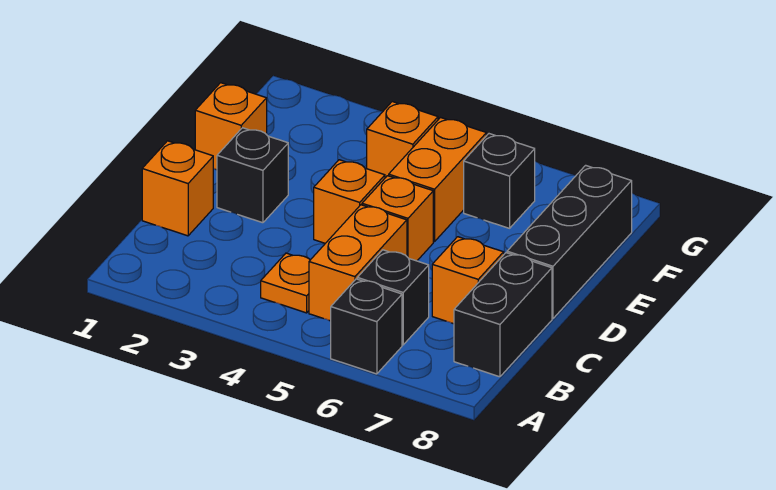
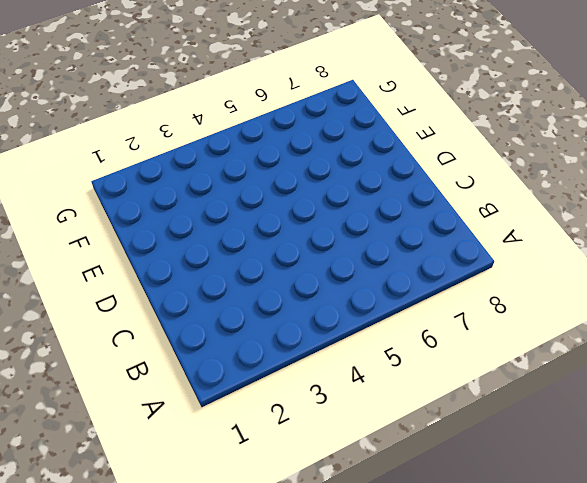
none -> black brick A6 level 1
none -> orange plate B4 level 1
none -> orange brick B5:C5 level 1

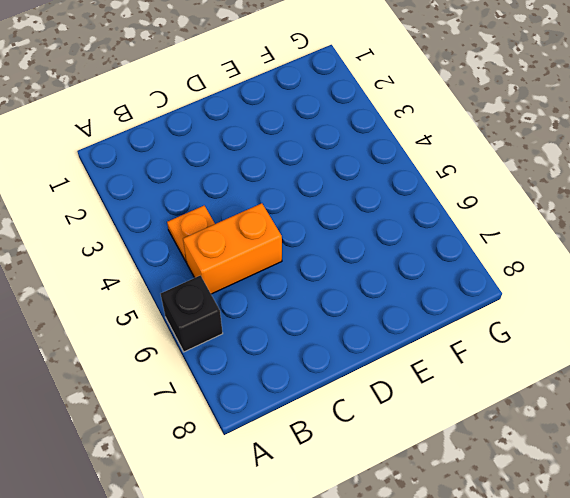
none -> black brick B6 level 1
none -> black brick B8:C8 level 1
none -> orange brick C1 level 1

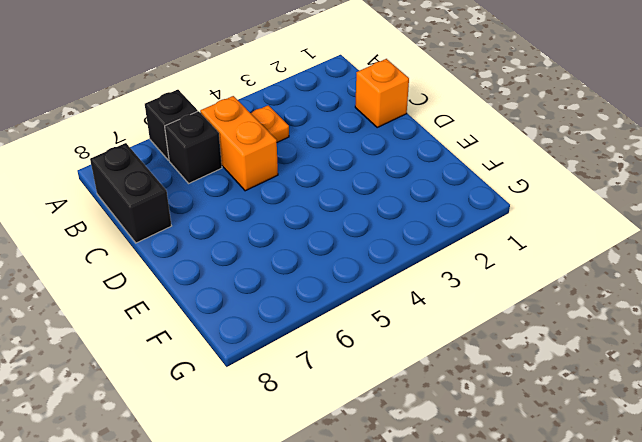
none -> orange brick C7 level 1
none -> black brick D2 level 1
none -> orange brick D4 level 1

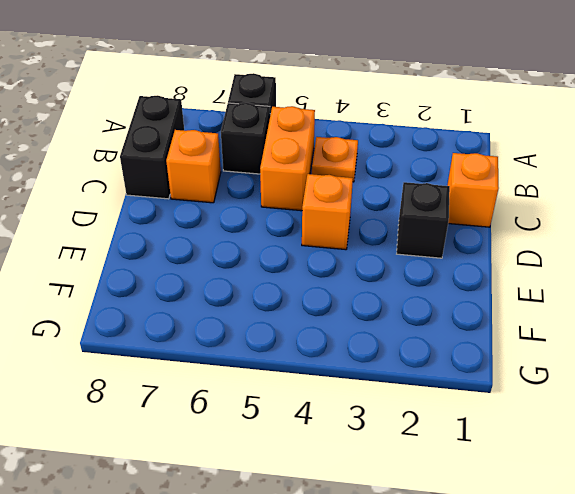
none -> orange brick D5 level 1
none -> black brick D8:F8 level 1
none -> orange brick E1 level 1

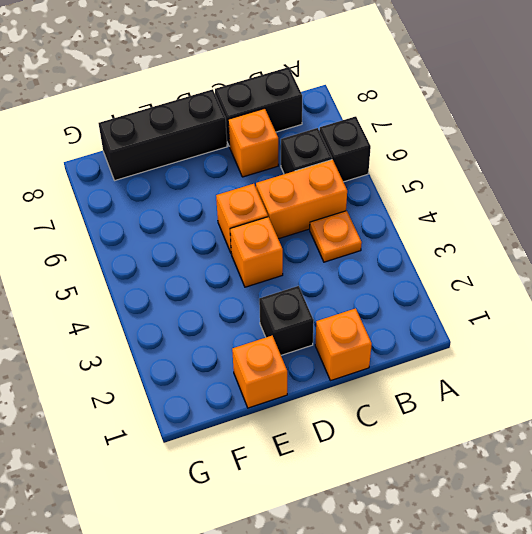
none -> orange brick E5:F5 level 1
none -> orange brick F4 level 1
none -> black brick F6 level 1

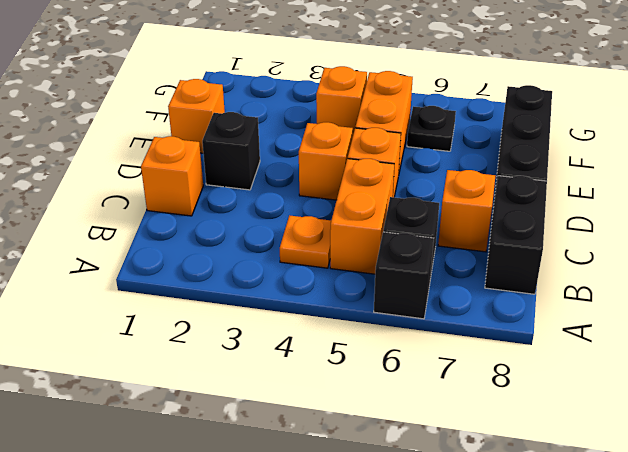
black plate F6 level 1 -> black brick F6 level 1

